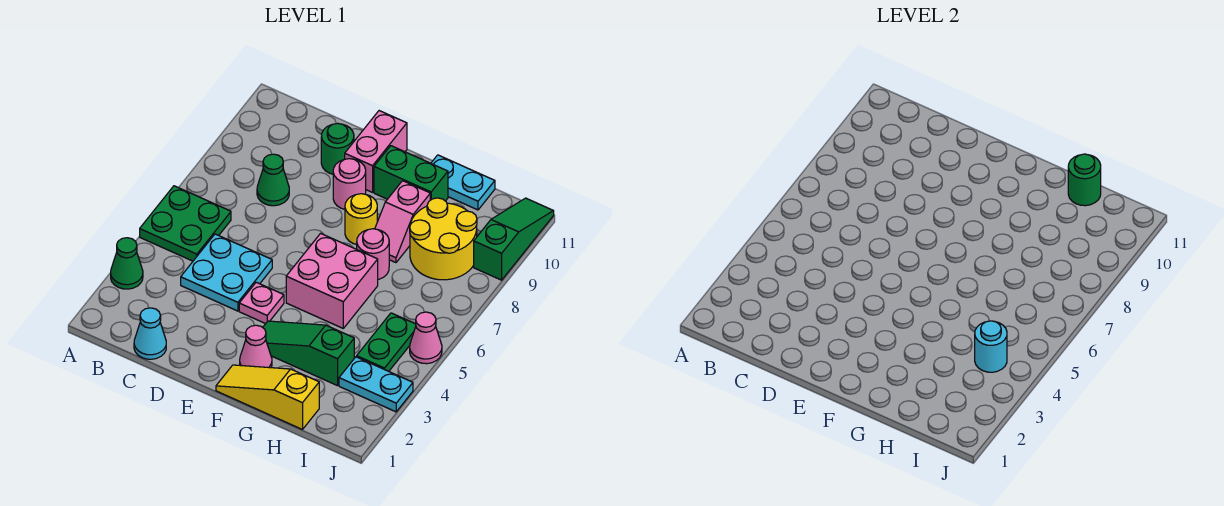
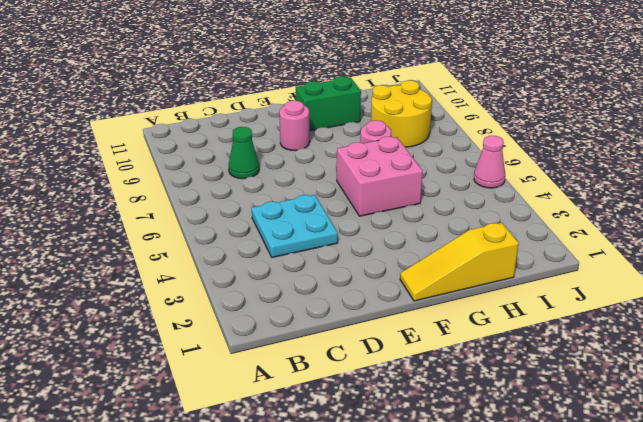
none -> green cone A3 level 1
none -> green plate A5:B6 level 1
none -> cyan cone C1 level 1

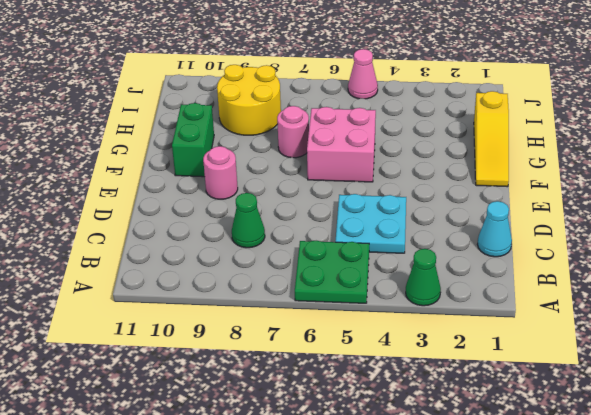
none -> green round brick D10 level 1
none -> pink plate E4 level 1
none -> pink brick E10:E11 level 1

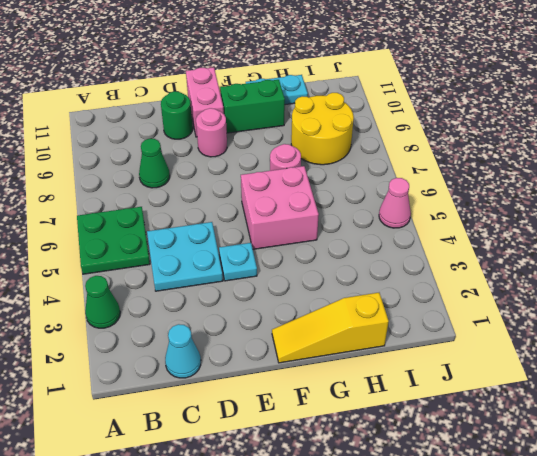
cyan plate E4 level 1 -> pink plate E4 level 1
none -> pink cone F2 level 1
none -> green slope F3:H3 level 1 top H
none -> yellow round brick F8 level 1

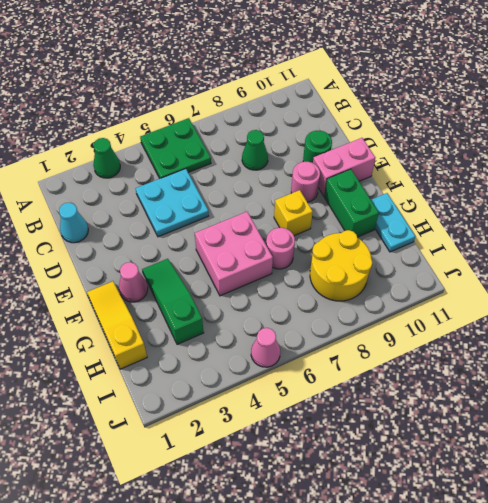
yellow brick F8 level 1 -> yellow round brick F8 level 1
none -> pink plate E4 level 1
none -> pink slope G8:G9 level 1 top 9
none -> cyan plate I3:J3 level 1

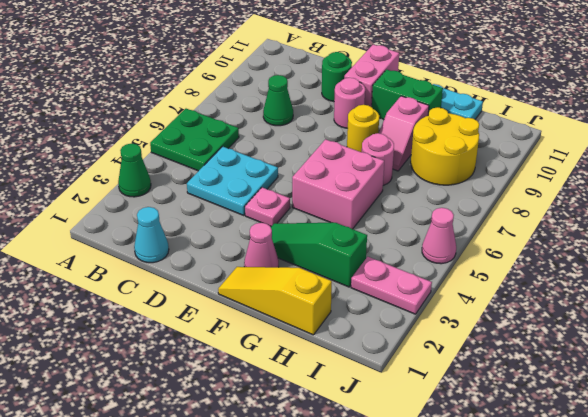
pink plate I3:J3 level 1 -> cyan plate I3:J3 level 1
none -> green plate I4:I5 level 1
none -> green slope J9:J11 level 1 top 9
none -> green round brick H11 level 2

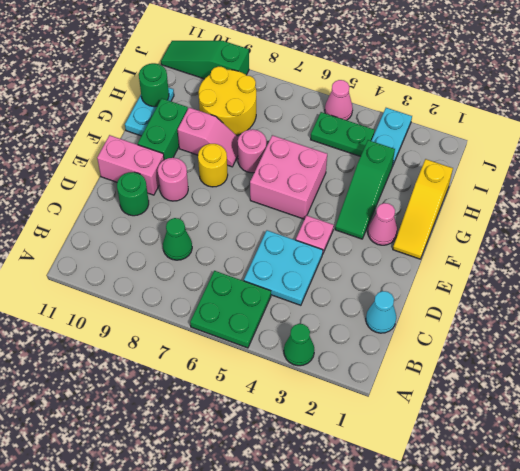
none -> cyan round brick I4 level 2

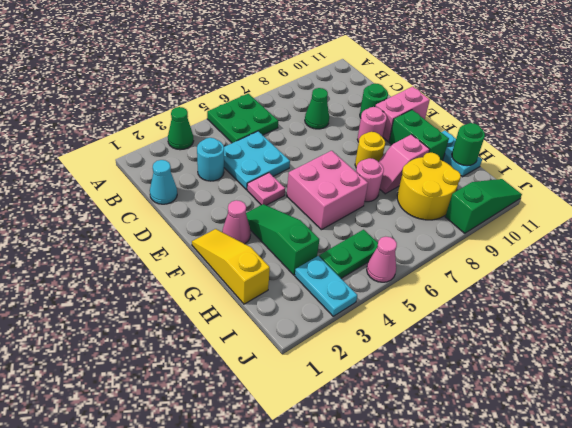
cyan round brick C3 level 1 -> cyan round brick I4 level 2

